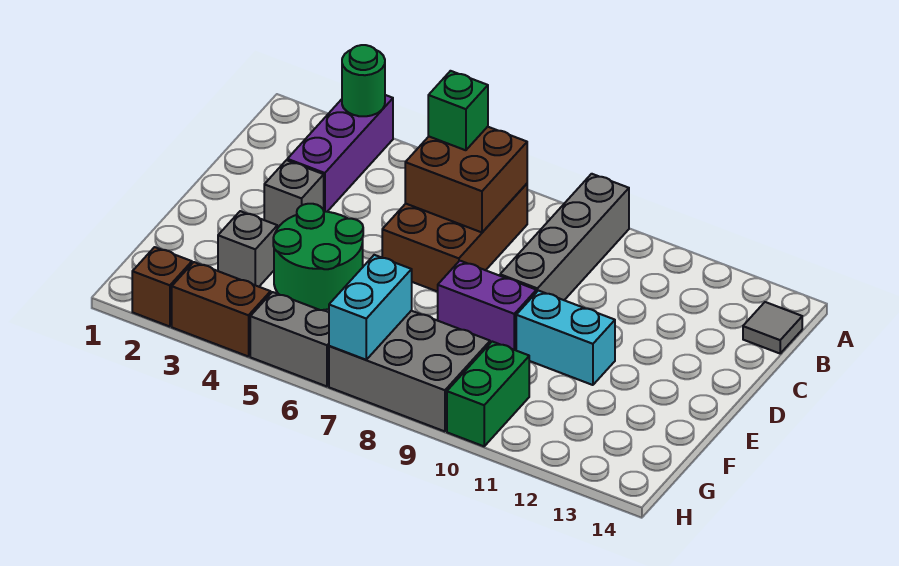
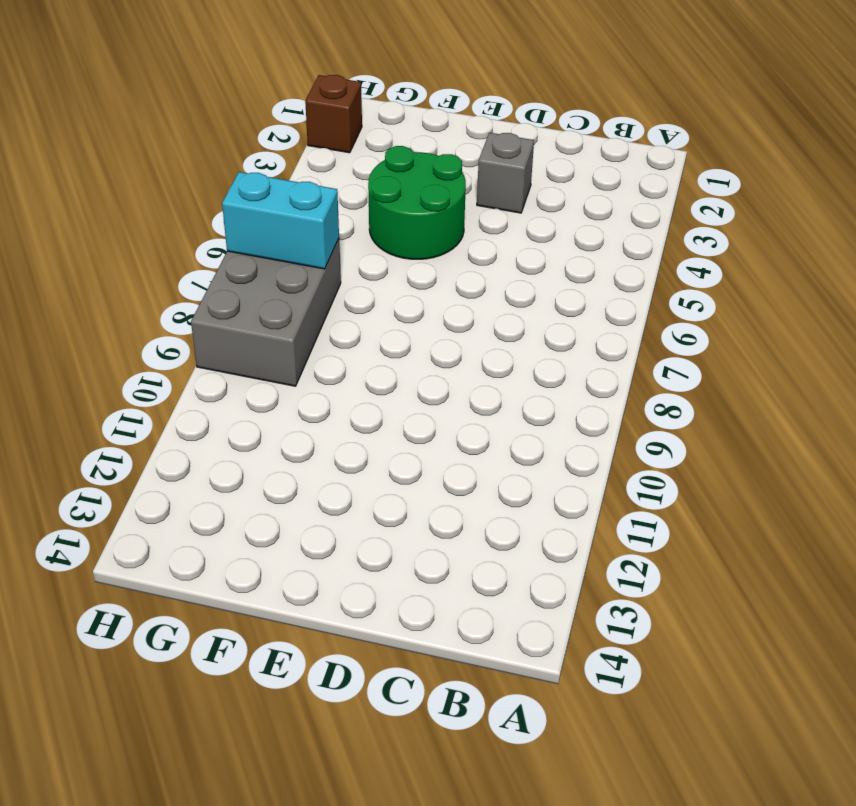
none -> purple brick A3:C3 level 1
none -> grey brick A9:D9 level 1
none -> brown brick B6:D7 level 1

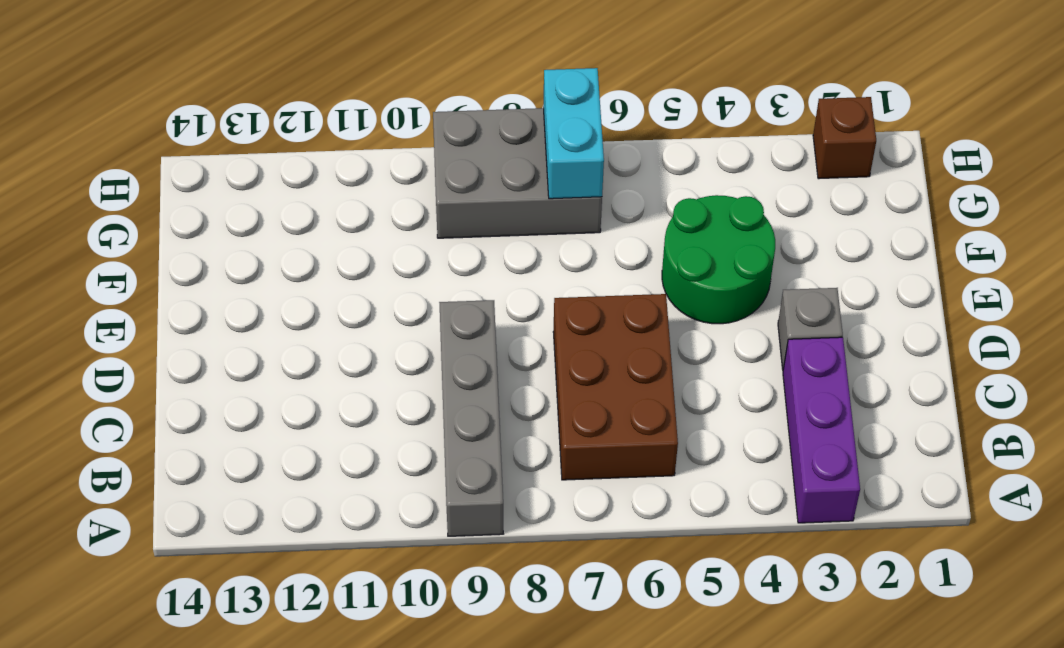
none -> grey tile B14 level 1
none -> purple brick E8:E9 level 1
none -> cyan brick E10:E11 level 1

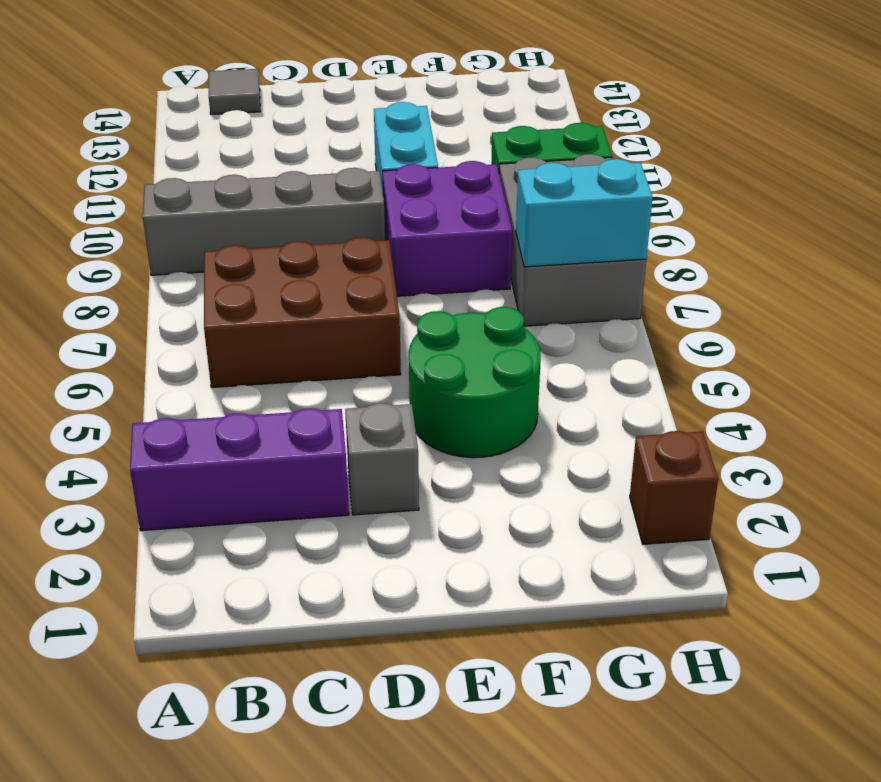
purple brick E8:F9 level 1 -> purple brick E8:E9 level 1
none -> grey brick F3 level 1
none -> brown brick H3:H4 level 1
none -> grey brick H5:H6 level 1

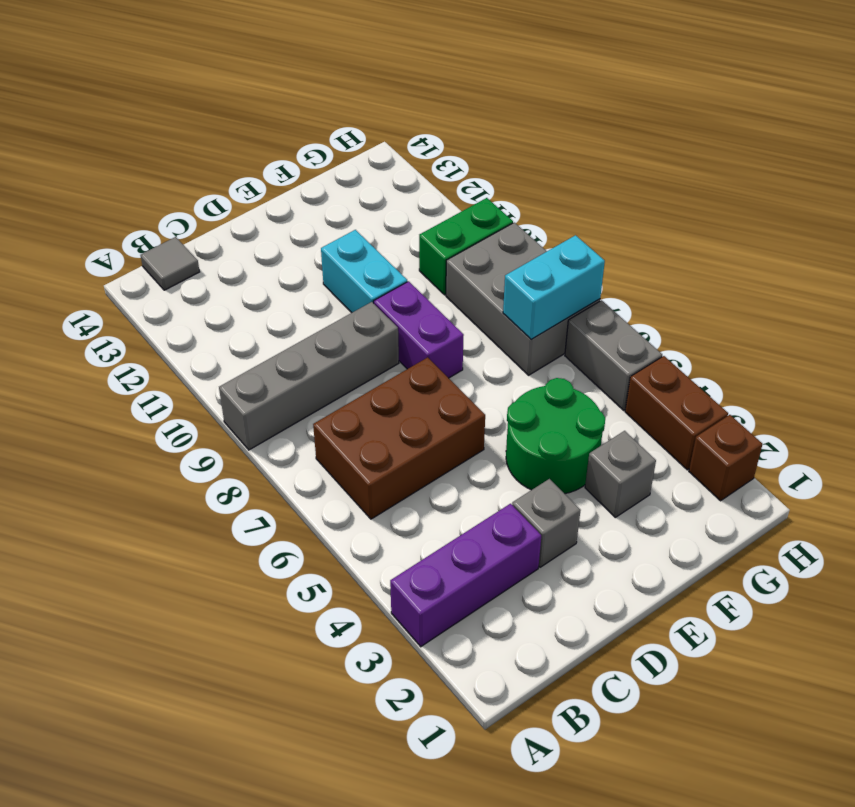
none -> green round brick A3 level 2
none -> brown brick B6:C7 level 2
none -> green brick B6 level 3

